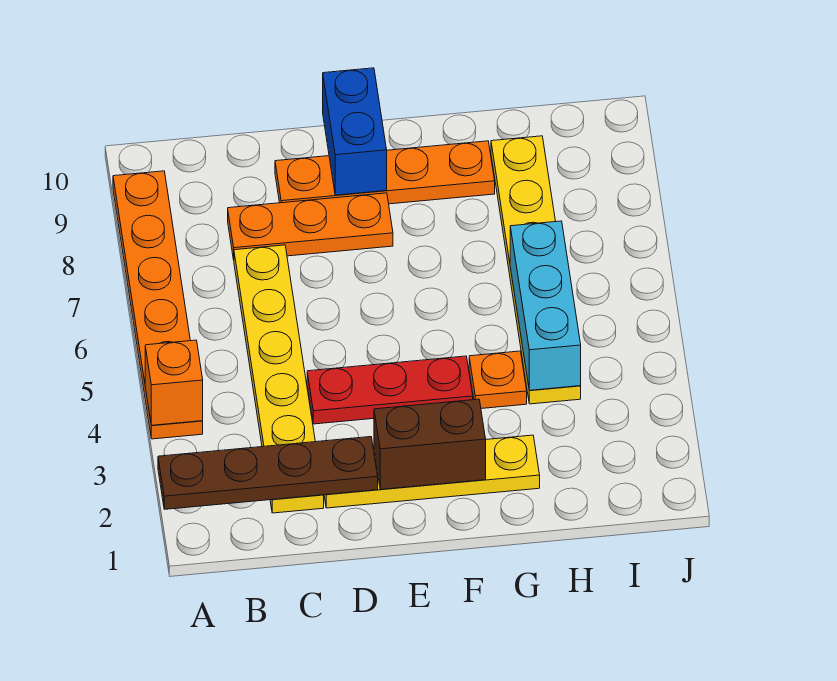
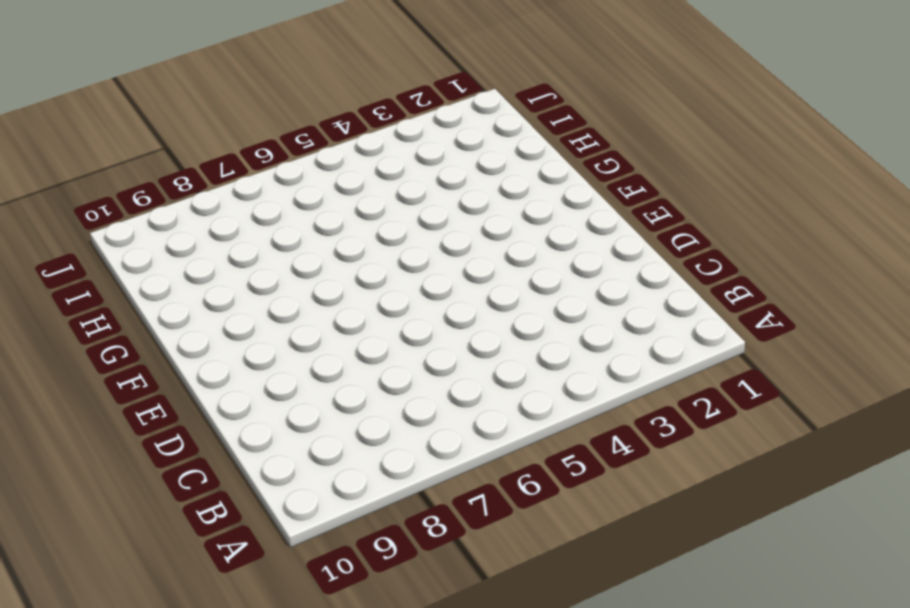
none -> orange plate A4:A9 level 1
none -> yellow plate C2:C7 level 1
none -> orange plate C8:E8 level 1

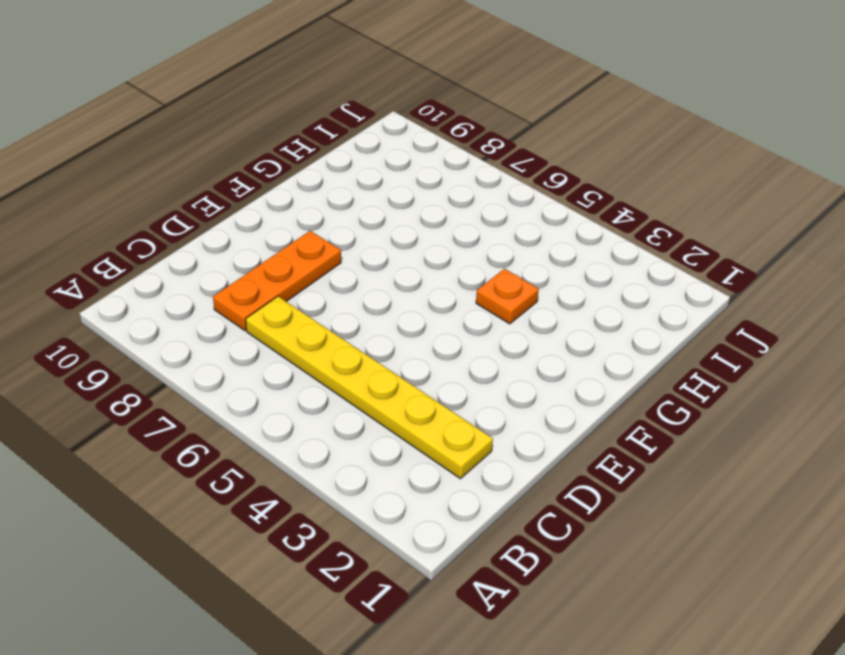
none -> orange plate A4:A9 level 1
none -> yellow plate D2:G2 level 1
none -> red plate D4:F4 level 1

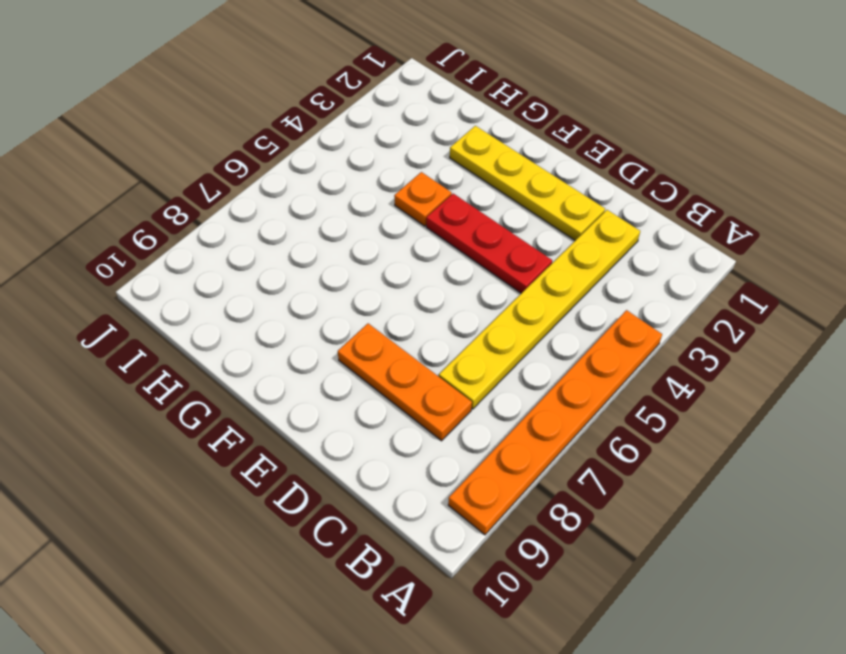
none -> orange plate D9:G9 level 1
none -> yellow plate H4:H9 level 1
none -> brown plate A2:D2 level 2

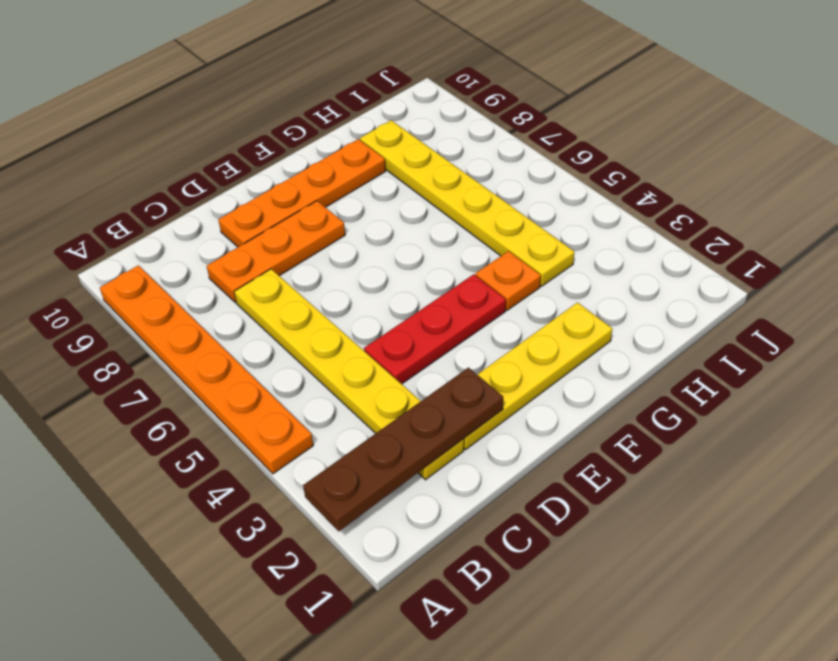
none -> orange brick A4 level 2
none -> brown brick E2:F2 level 2
none -> blue brick E9:E10 level 2

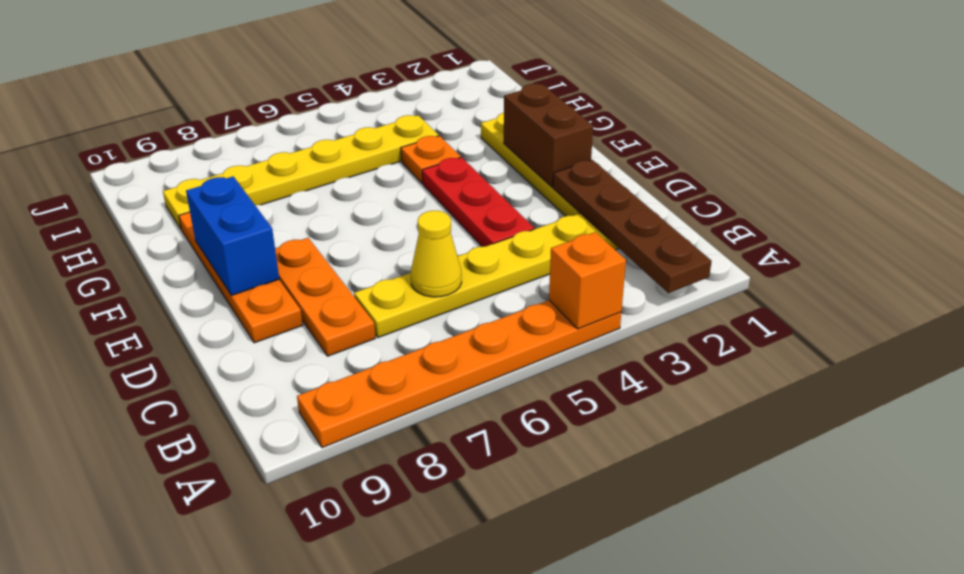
yellow cone C6 level 2 -> none
blue brick E9:F9 level 2 -> blue brick E9:E10 level 2
none -> cyan brick H4:H6 level 2

